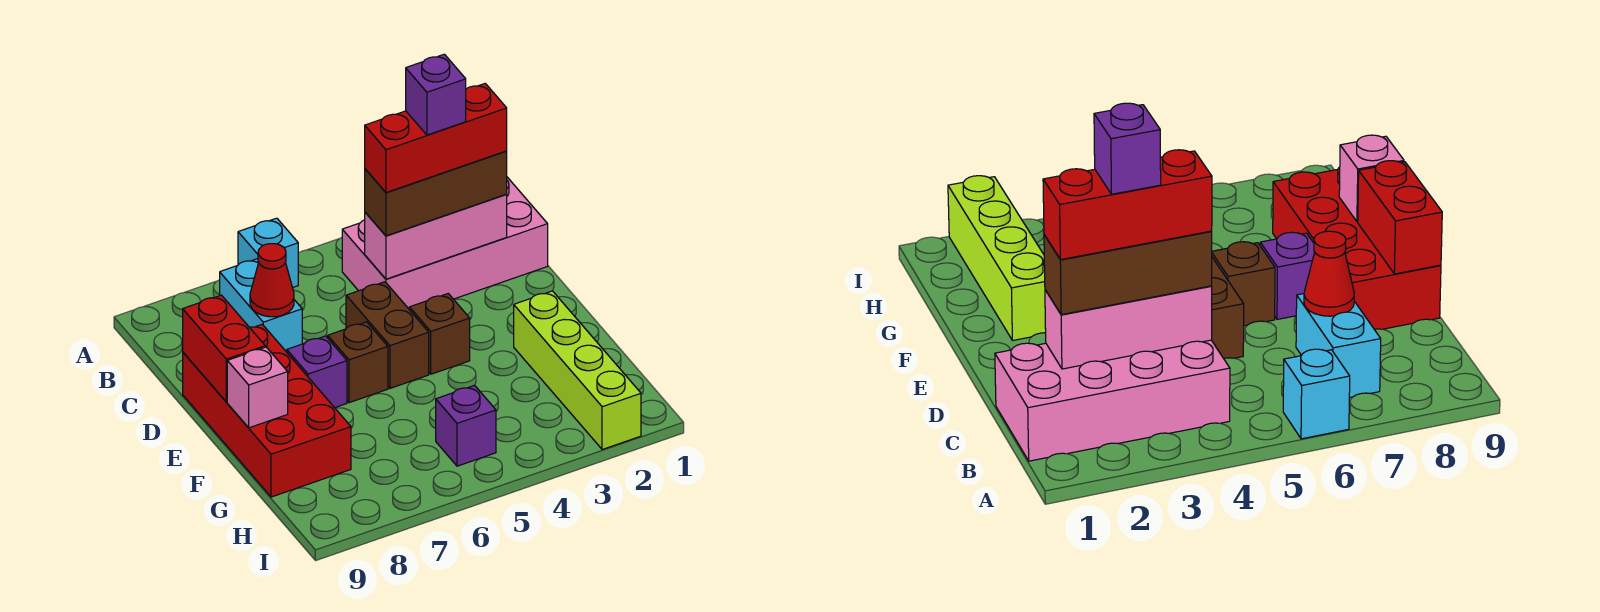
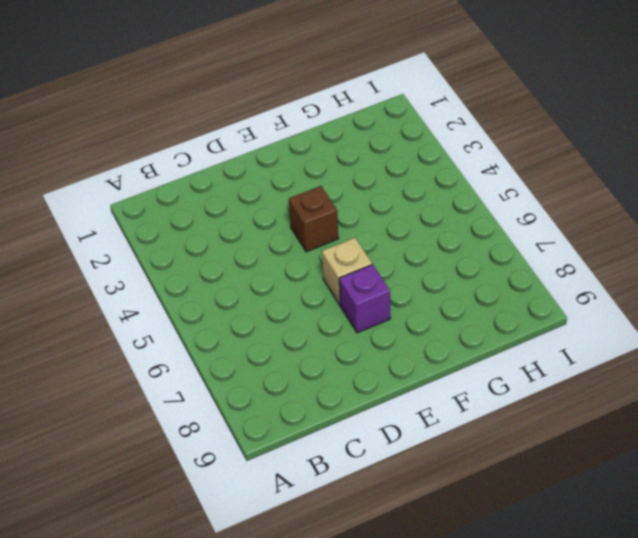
tan brick E6 level 1 -> brown brick E6 level 1
none -> cyan brick A6 level 1
none -> pink brick B1:C4 level 1
none -> cyan brick B7:C7 level 1

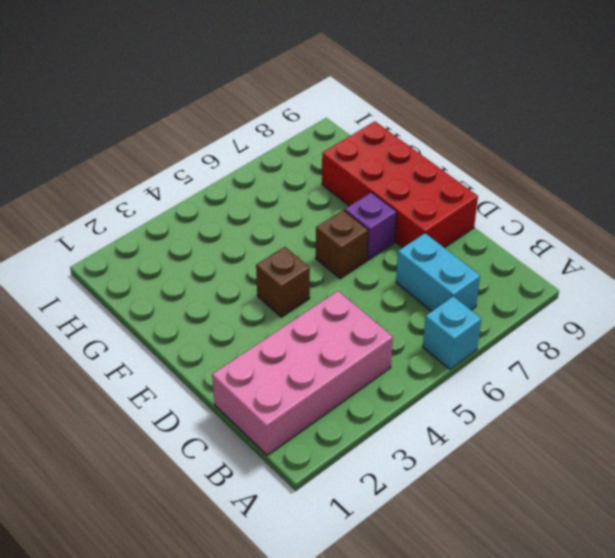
none -> brown brick D5:E5 level 1
none -> lime brick F2:I2 level 1
none -> purple brick H5 level 1

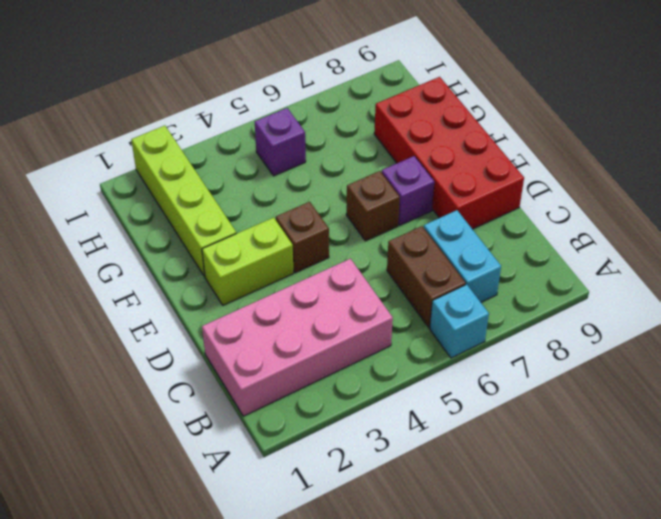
brown brick B6:C6 level 1 -> brown brick D5:E5 level 1
lime brick E2:E3 level 1 -> none
none -> pink brick C2:C4 level 2
none -> red cone C7 level 2
none -> red brick D9:E9 level 2

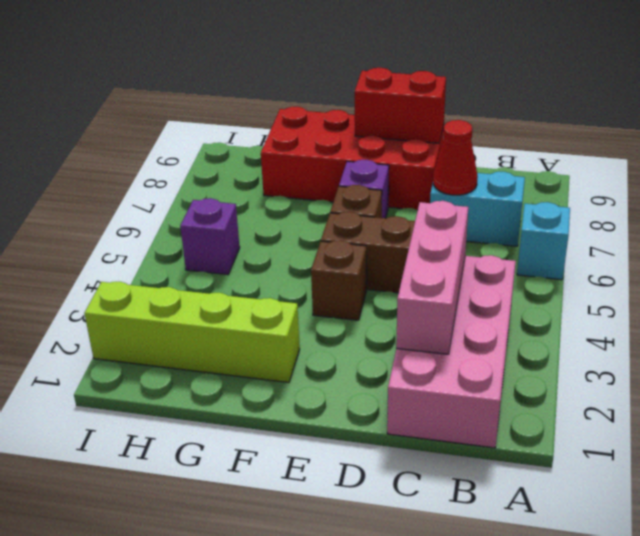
none -> pink brick F9 level 2
none -> brown brick C2:C4 level 3
none -> red brick C2:C4 level 4

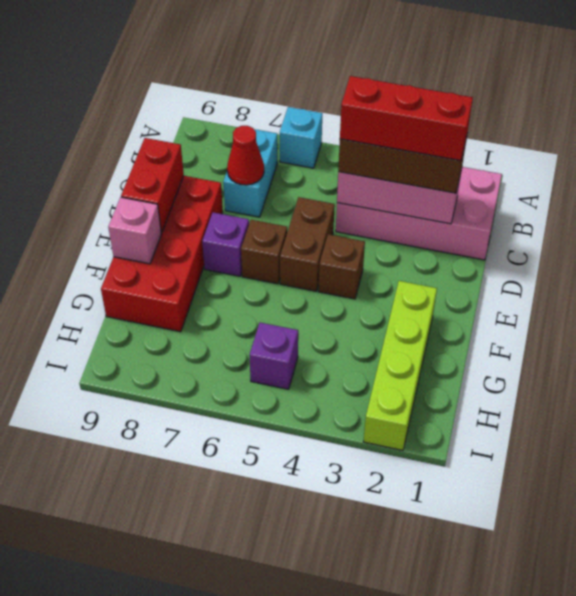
none -> purple brick C3 level 5

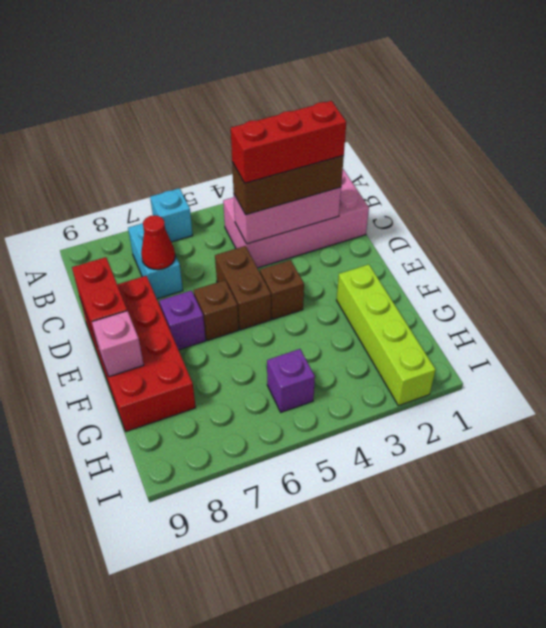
none -> purple brick C3 level 5

